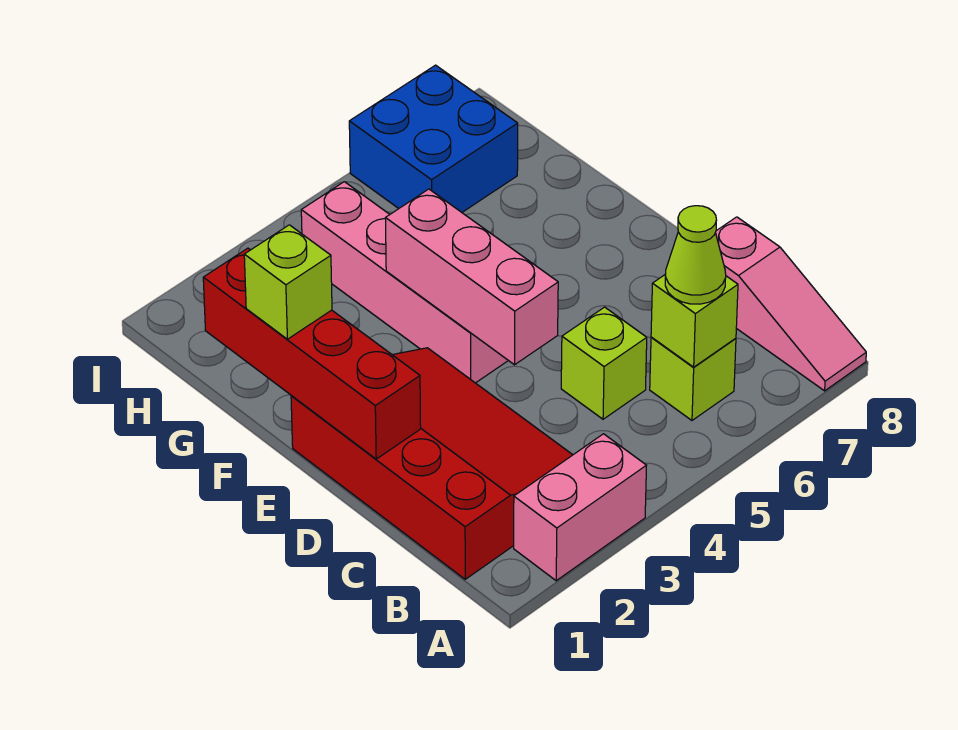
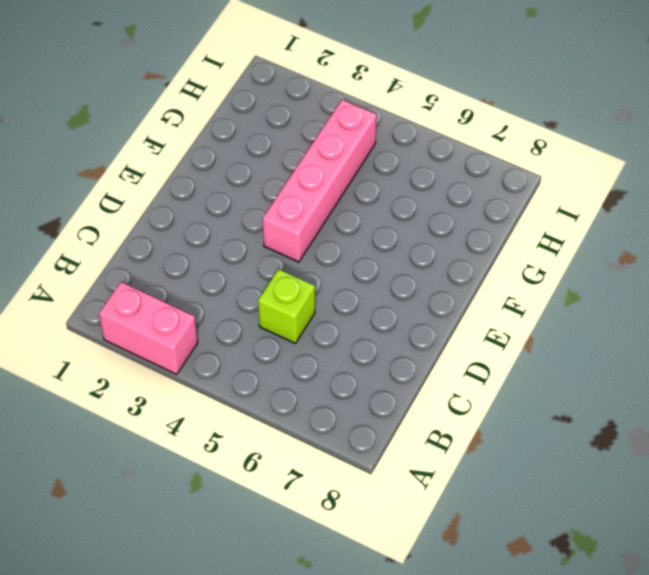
none -> pink slope A8:C8 level 1 top C
none -> red slope B1:E3 level 1 top 1
none -> lime brick B6 level 1

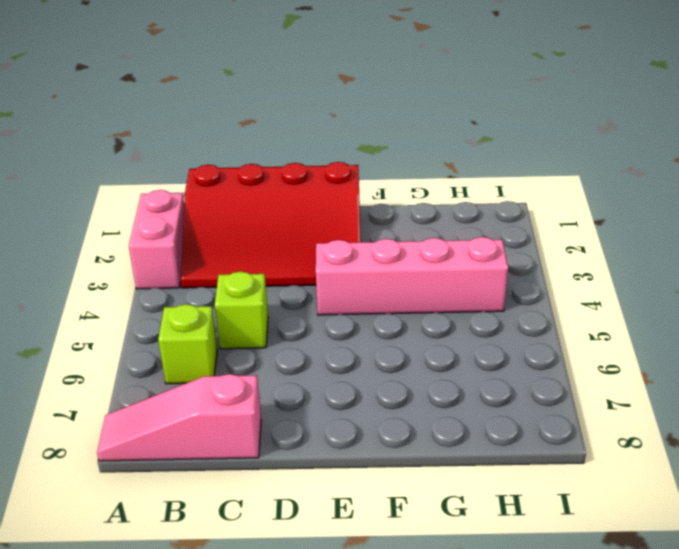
none -> blue brick H6:I7 level 1
none -> lime brick B6 level 2
none -> red brick D1:G1 level 2

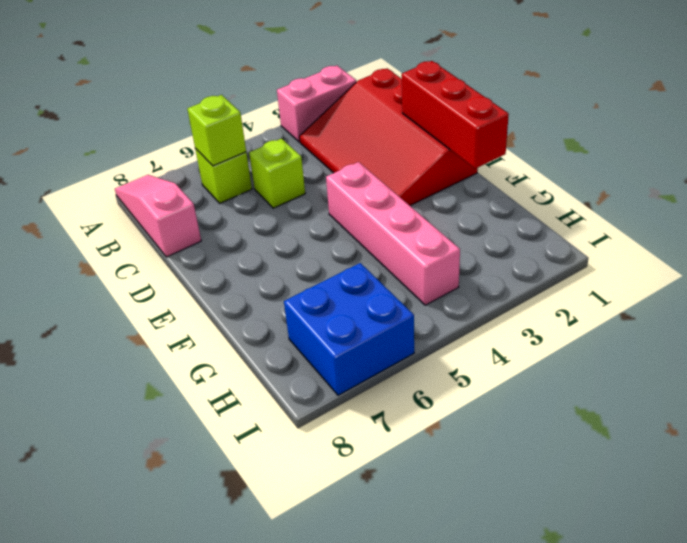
red brick D1:F1 level 2 -> red brick D1:G1 level 2
none -> pink brick D4:F4 level 2
none -> lime cone B6 level 3
none -> lime brick F1 level 3

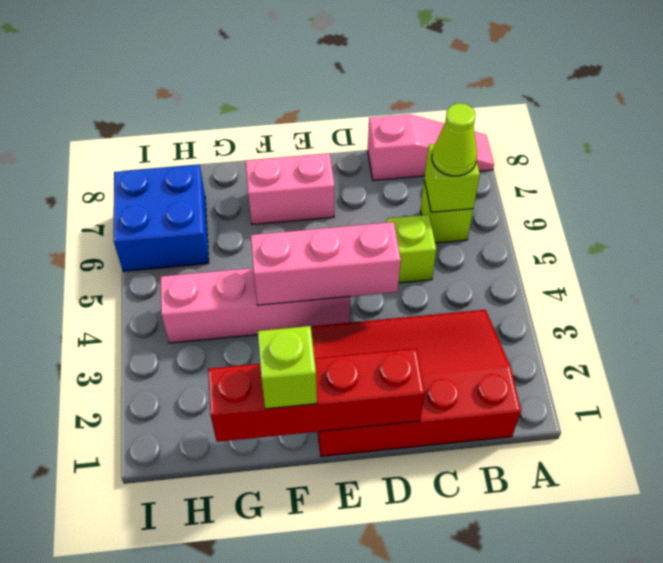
pink brick E7:F7 level 1 -> pink brick A2:A3 level 1

